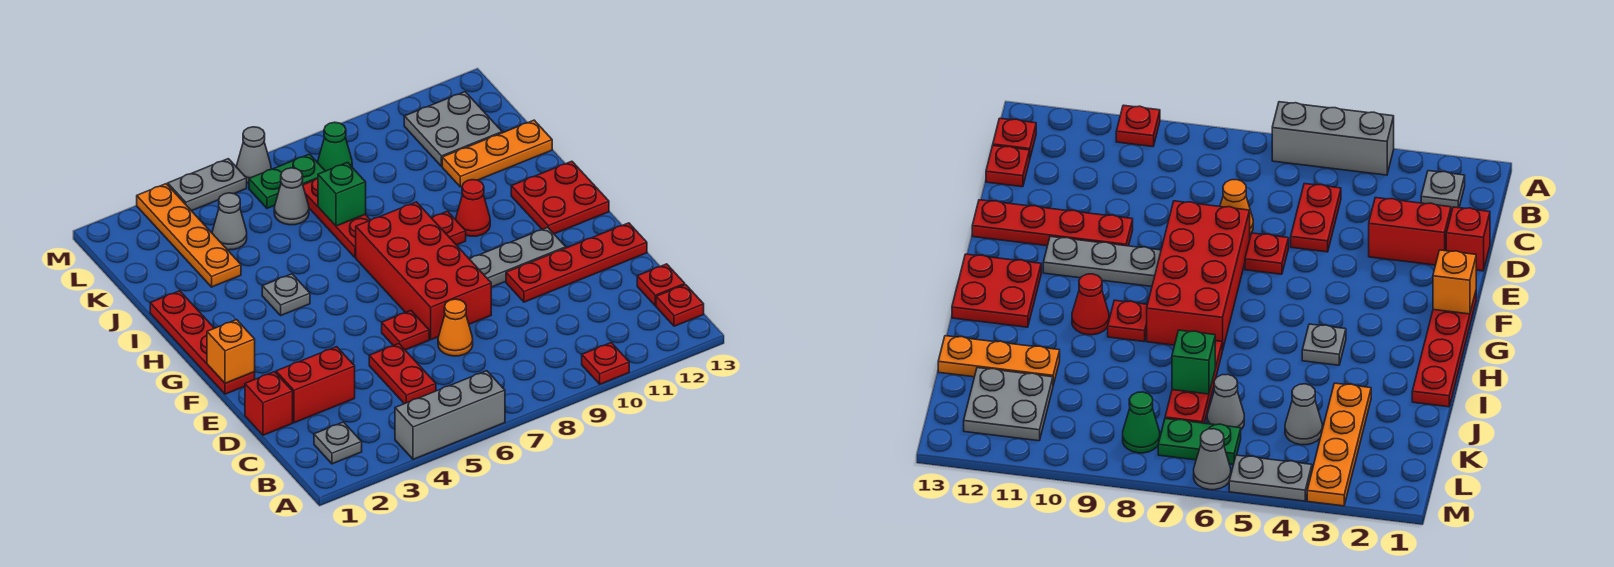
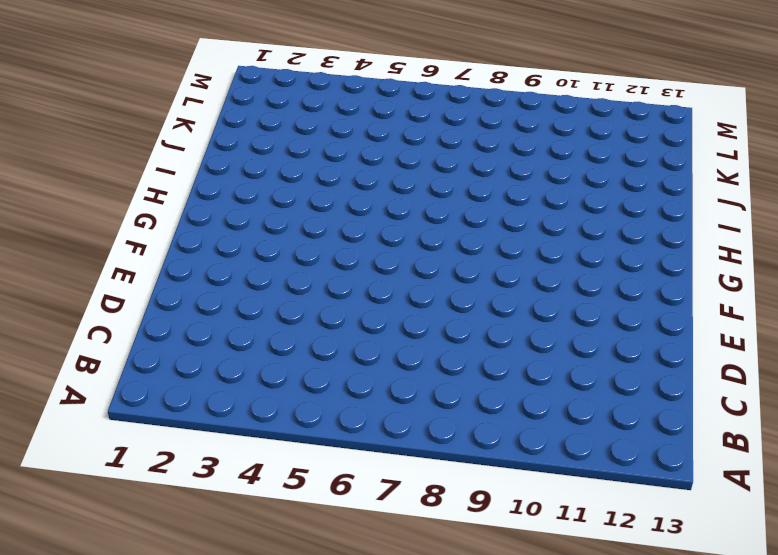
none -> grey brick A4:A6 level 1
none -> red plate A10 level 1
none -> grey plate B2 level 1
none -> red plate B13 level 1

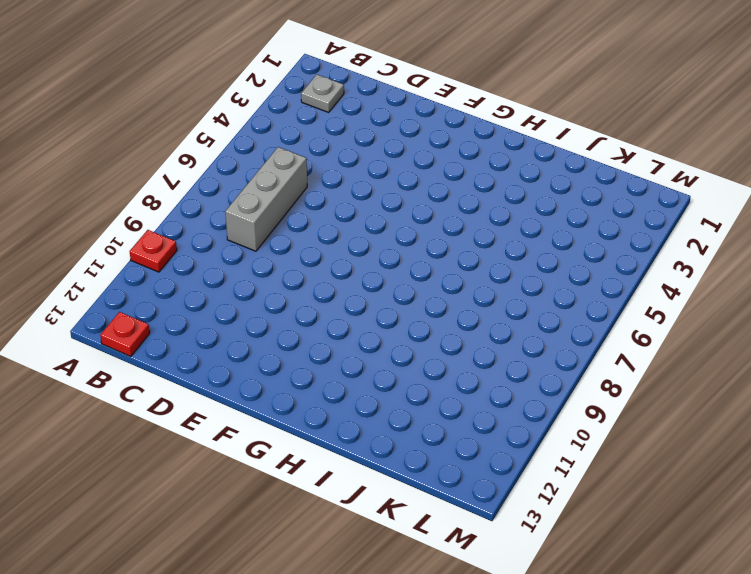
grey brick C6:C8 level 1 -> grey brick A4:A6 level 1
none -> red plate C5:D5 level 1
none -> red plate C13 level 1
none -> red brick D1 level 1
none -> red brick D2:D3 level 1

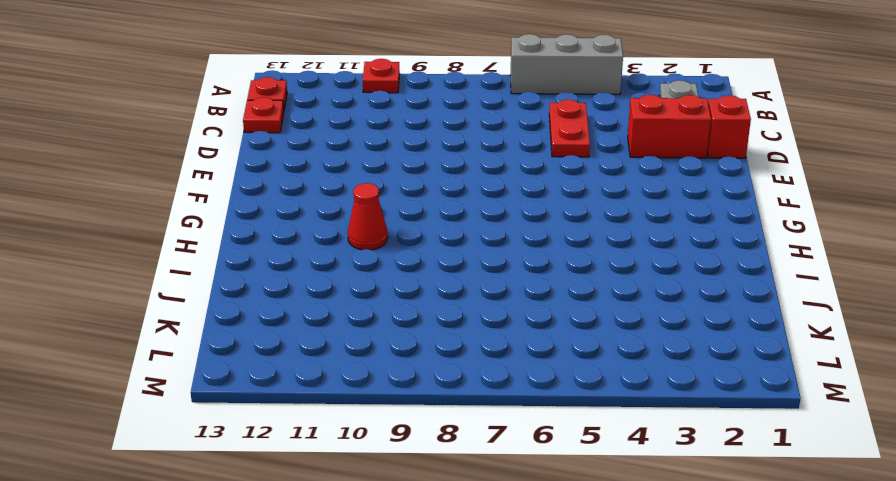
none -> orange cone D7 level 1
none -> red plate E6 level 1
none -> red brick E7:H8 level 1
none -> red plate E10:E13 level 1

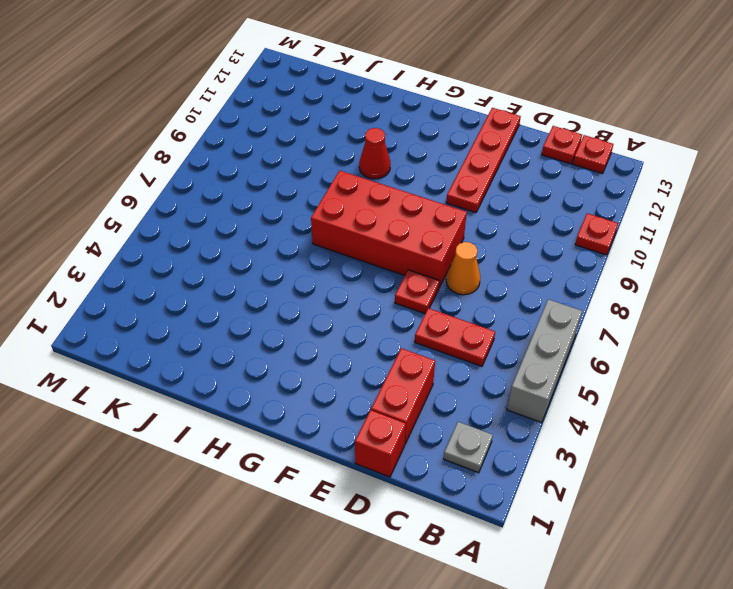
none -> red plate F1:I1 level 1
none -> grey plate F9:F11 level 1
none -> red plate G12:H13 level 1
none -> grey plate H4 level 1

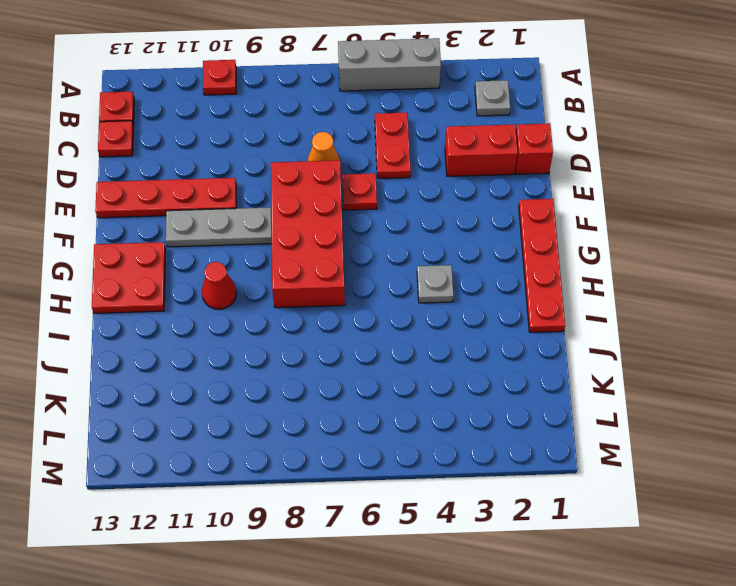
none -> red plate H9 level 1
none -> red plate I7:K7 level 1
none -> orange plate J3:M3 level 1
none -> orange plate J11:J13 level 1

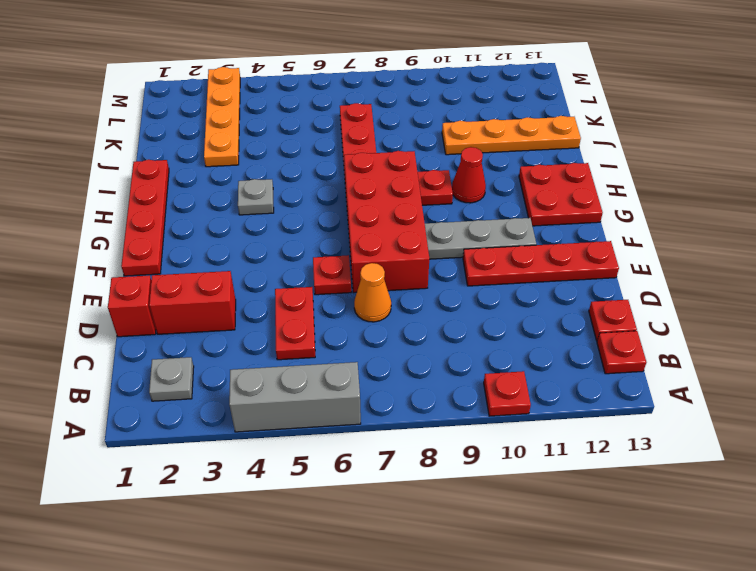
orange plate J10:J13 level 1 -> orange plate J11:J13 level 1
none -> grey cone K4 level 1
none -> grey cone K6 level 1
none -> grey plate K11:L12 level 1
none -> green plate L6:L7 level 1

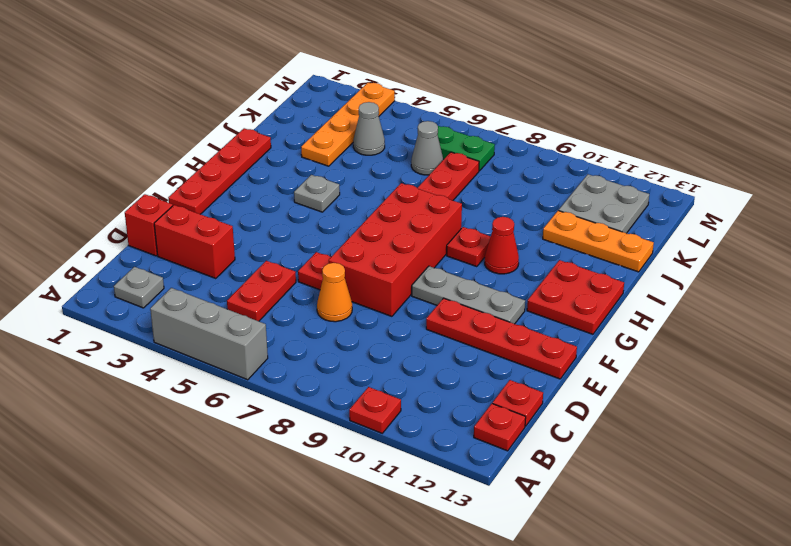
none -> green cone L8 level 1
none -> grey plate M4:M5 level 1
none -> grey cone M6 level 1
none -> orange brick F1 level 2

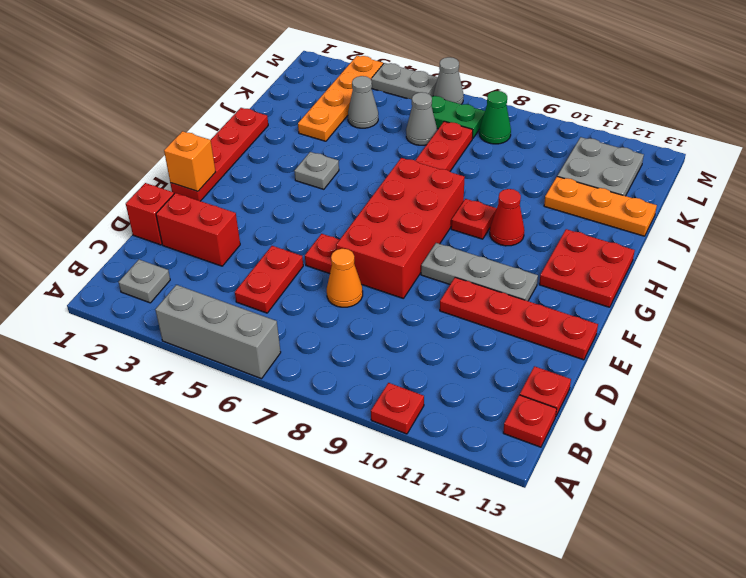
none -> green brick J7 level 2

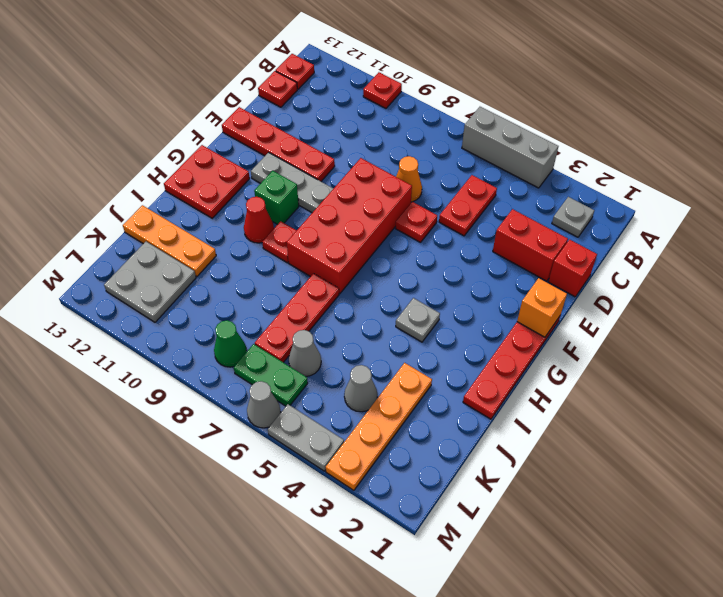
green brick G10 level 1 -> green brick J7 level 2

